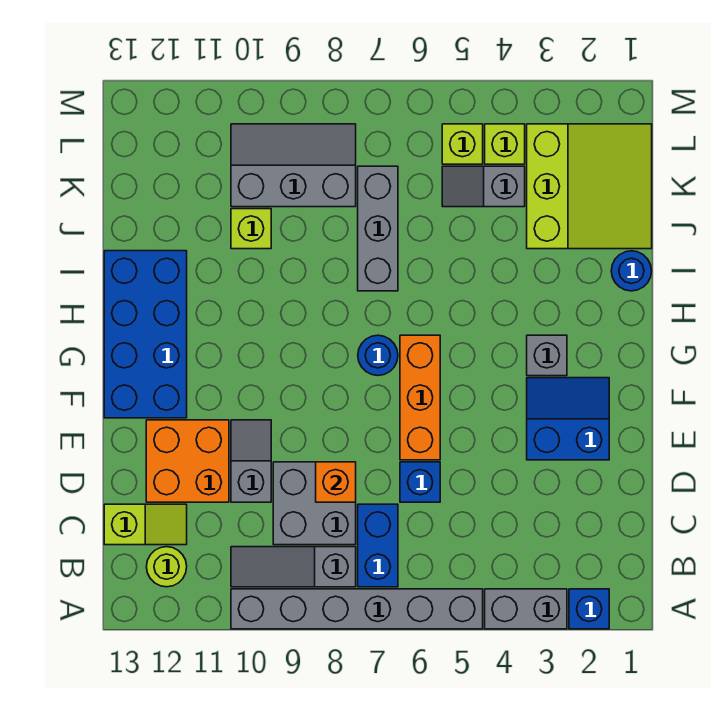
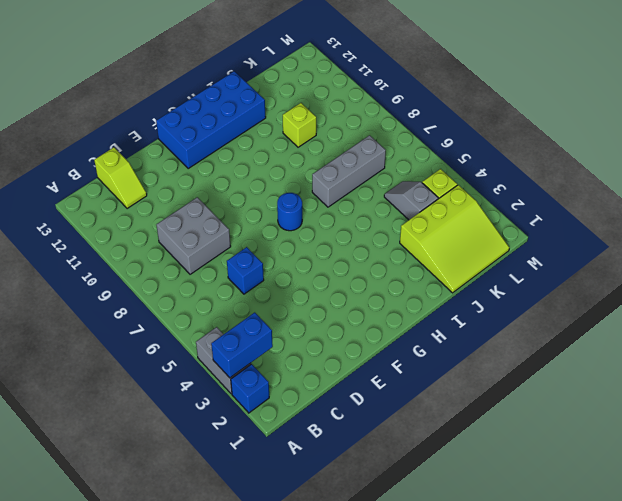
blue brick A3:B3 level 2 -> blue brick B7:C7 level 1
none -> grey brick A5:A10 level 1
none -> grey slope B8:B10 level 1 top 8
none -> lime round brick B12 level 1

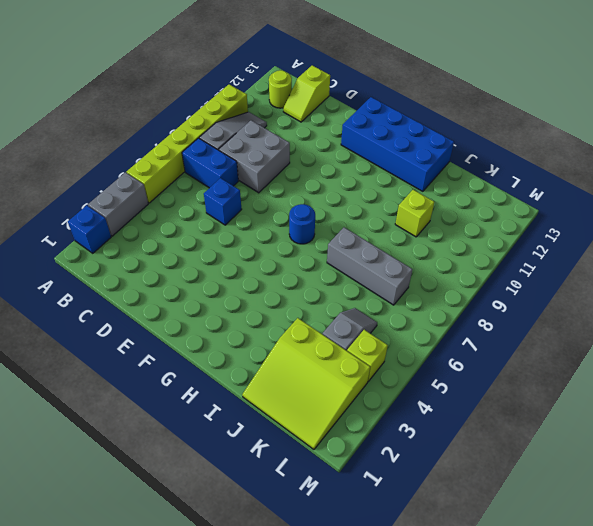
lime brick A5:A10 level 1 -> grey brick A5:A10 level 1
none -> grey slope D10:E10 level 1 top D
none -> orange brick D11:E12 level 1
none -> blue slope E2:F3 level 1 top E

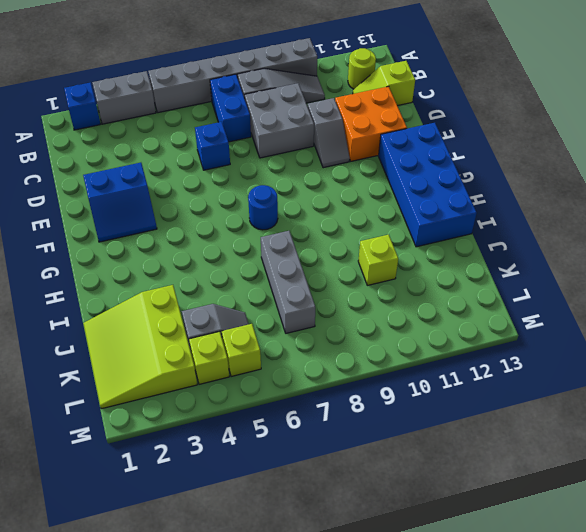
none -> orange brick E6:G6 level 1
none -> grey brick G3 level 1
none -> blue round brick I1 level 1

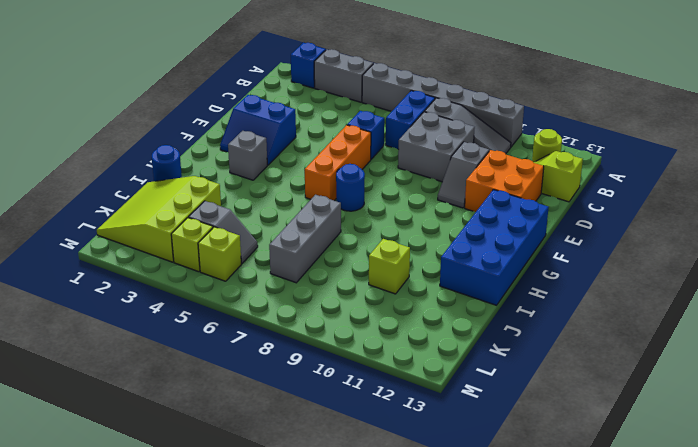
none -> grey slope K8:L10 level 1 top K
none -> orange brick D8 level 2

